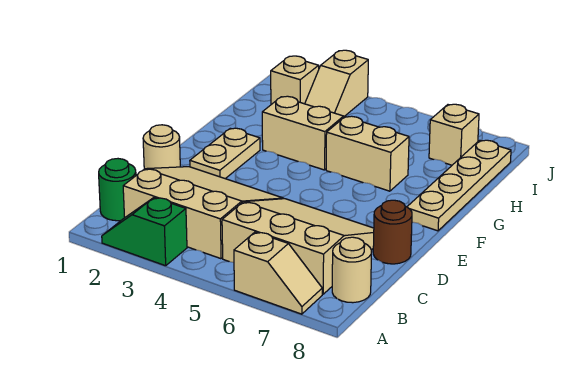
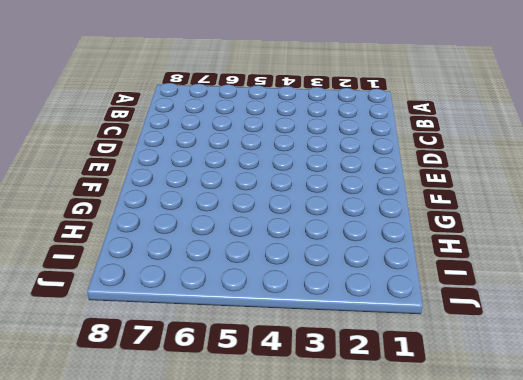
none -> green slope A2:A3 level 1 top 3
none -> tan slope A6:A7 level 1 top 6
none -> green round brick B1 level 1

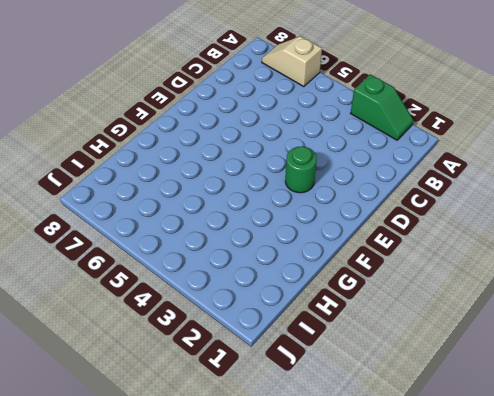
green round brick E3 level 1 -> green round brick B1 level 1
none -> tan slope B2:D4 level 1 top B
none -> tan slope B5:D7 level 1 top B
none -> tan round brick B8 level 1

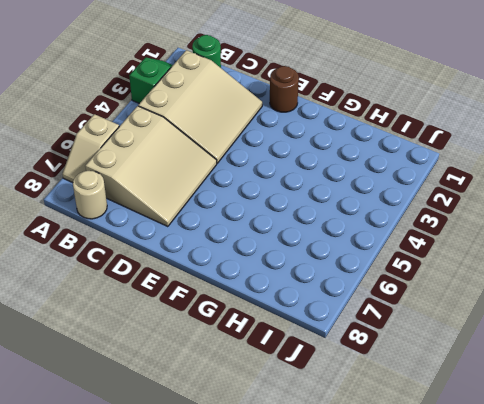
brown round brick E1 level 1 -> brown round brick D8 level 1
none -> tan round brick D1 level 1
none -> tan plate E2:F2 level 1
none -> tan plate F8:I8 level 1

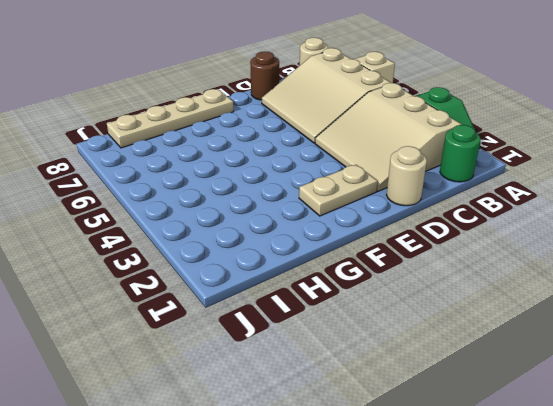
none -> tan brick G3:G4 level 1
none -> tan brick G5:G6 level 1
none -> tan brick I2 level 1

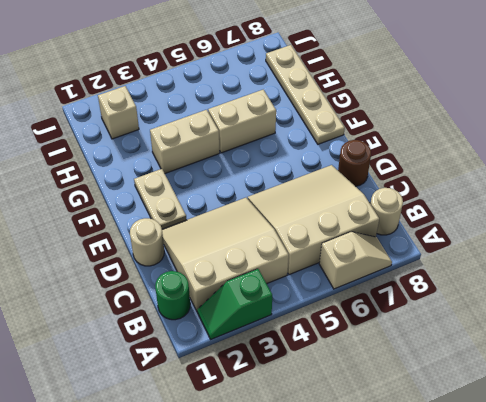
none -> tan slope I3:J3 level 1 top J
none -> tan brick I7 level 1

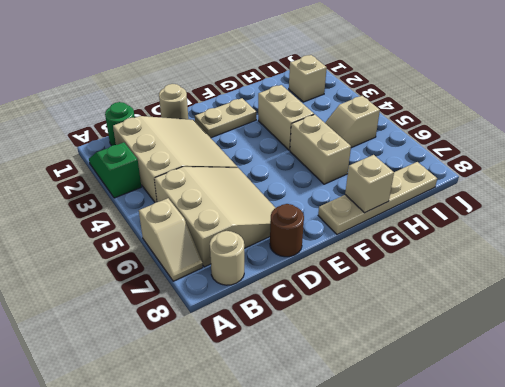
tan brick G8 level 2 -> tan brick I7 level 1
tan slope H5:I5 level 1 top I -> tan slope I3:J3 level 1 top J

